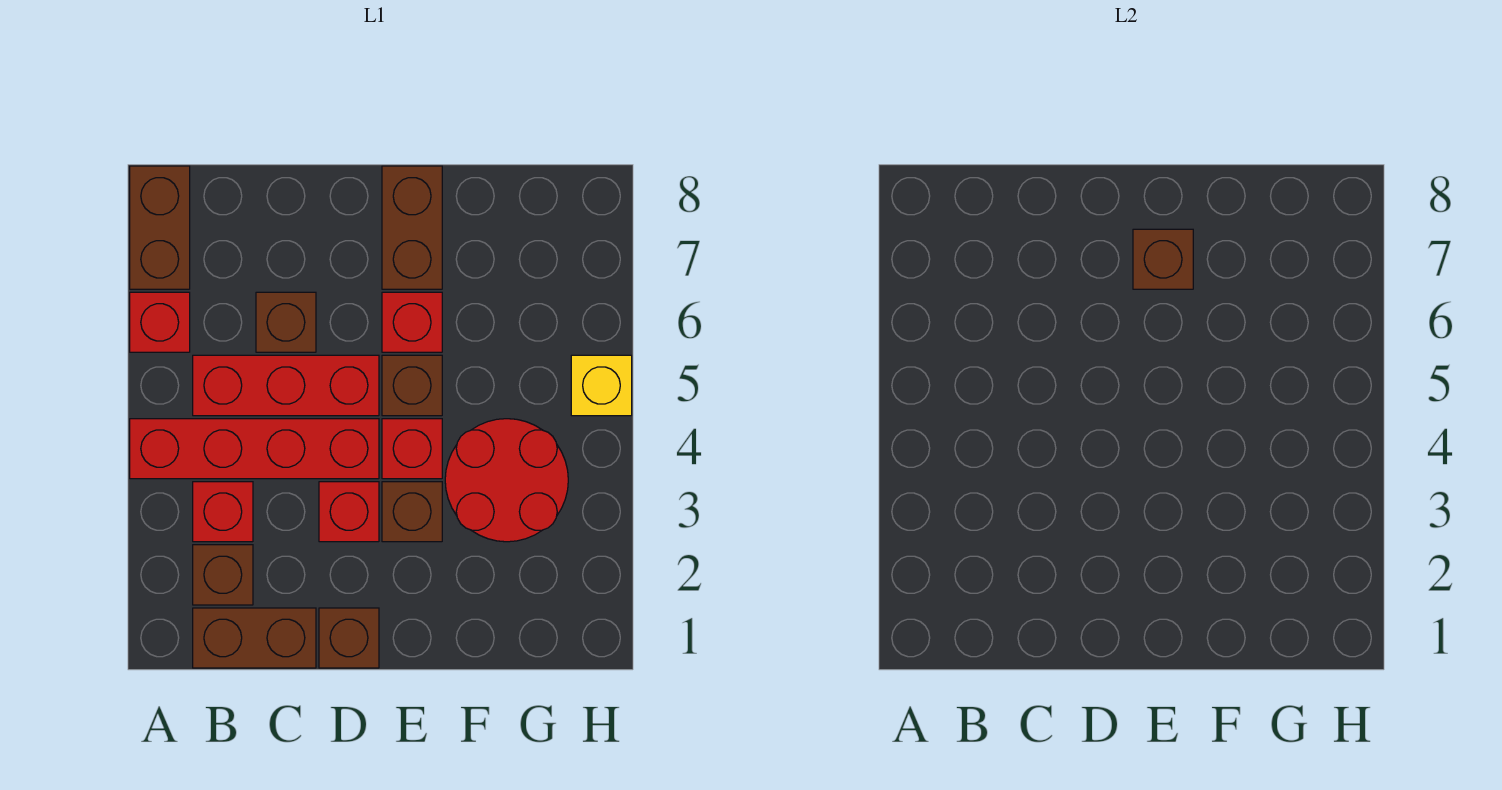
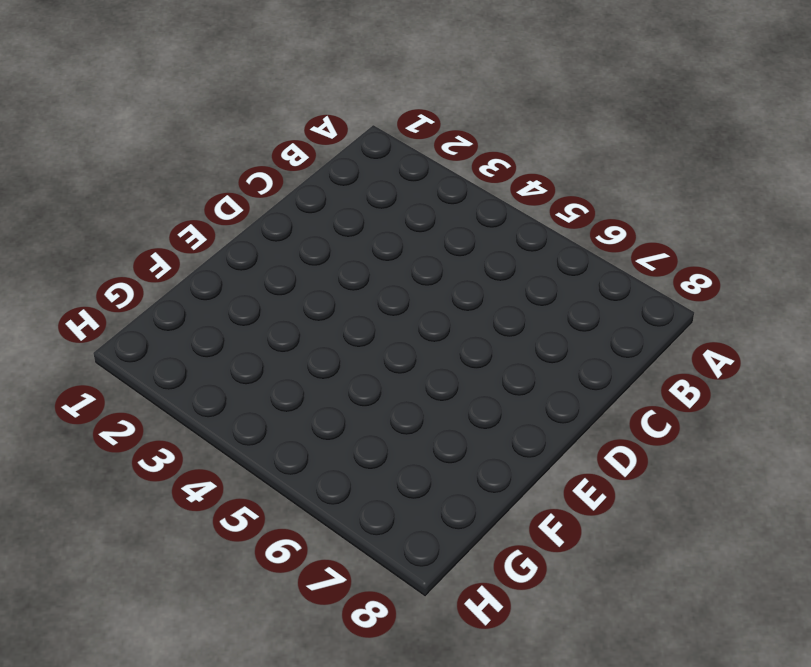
none -> red brick A4:D4 level 1
none -> red brick A6 level 1
none -> brown brick A7:A8 level 1

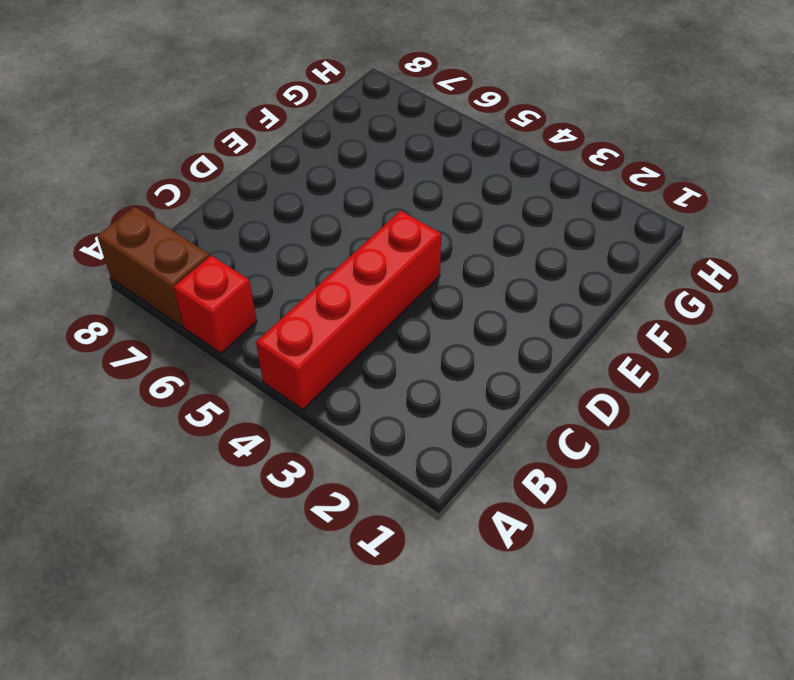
none -> brown brick B1:C1 level 1
none -> brown brick B2 level 1
none -> red brick B3 level 1

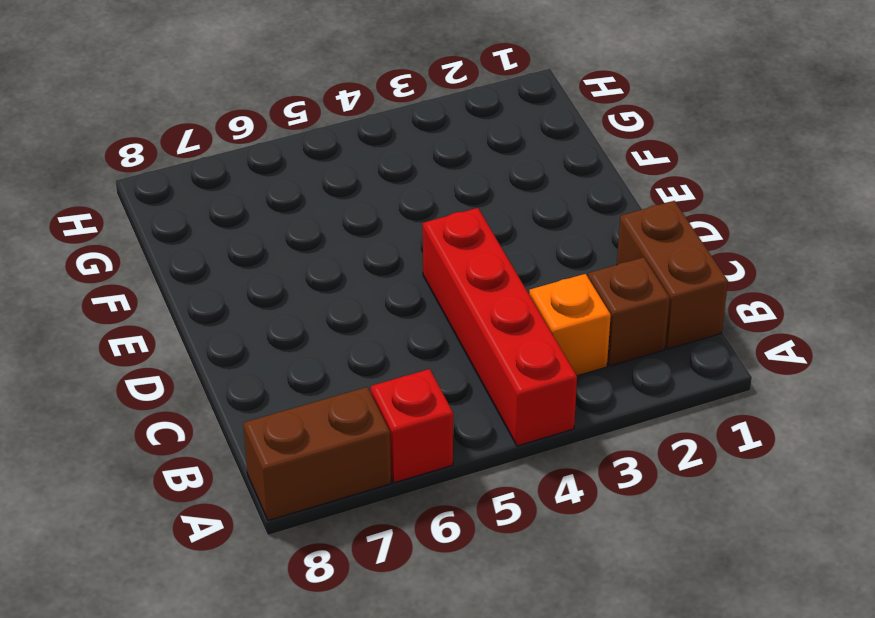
orange brick B3 level 1 -> red brick B3 level 1
none -> red brick B5:D5 level 1
none -> brown brick C6 level 1
none -> brown brick D1 level 1

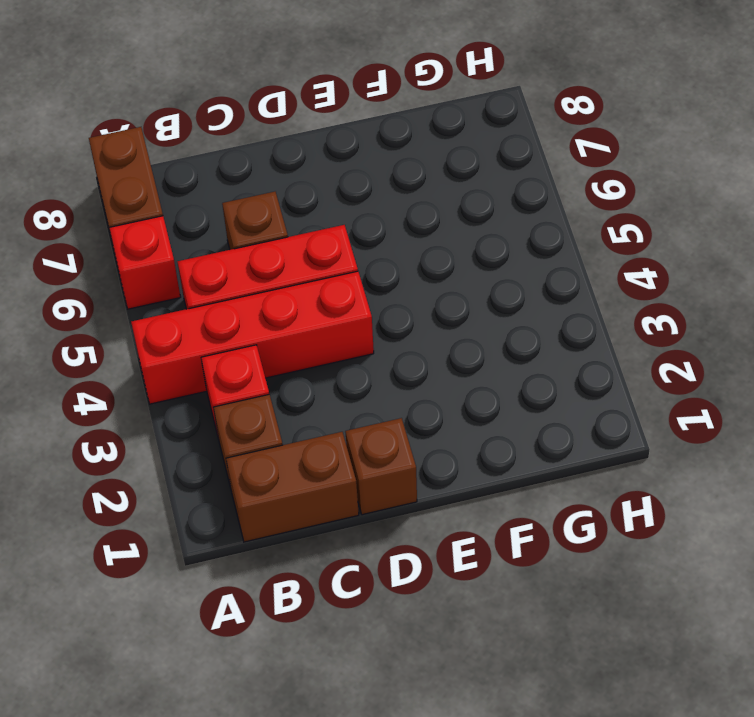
none -> red brick D3 level 1
none -> brown brick E3 level 1
none -> red brick E4 level 1

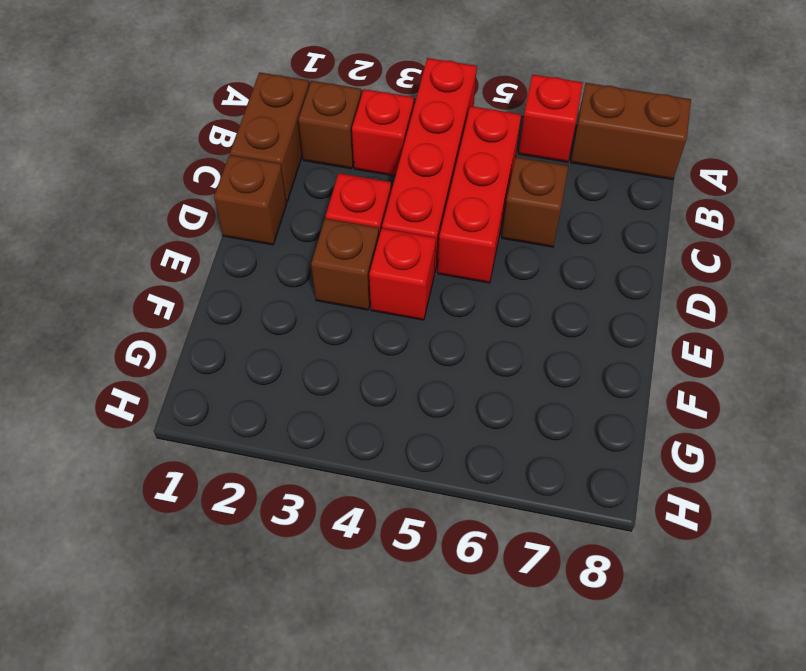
none -> brown brick E5 level 1
none -> red brick E6 level 1
none -> brown brick E7:E8 level 1

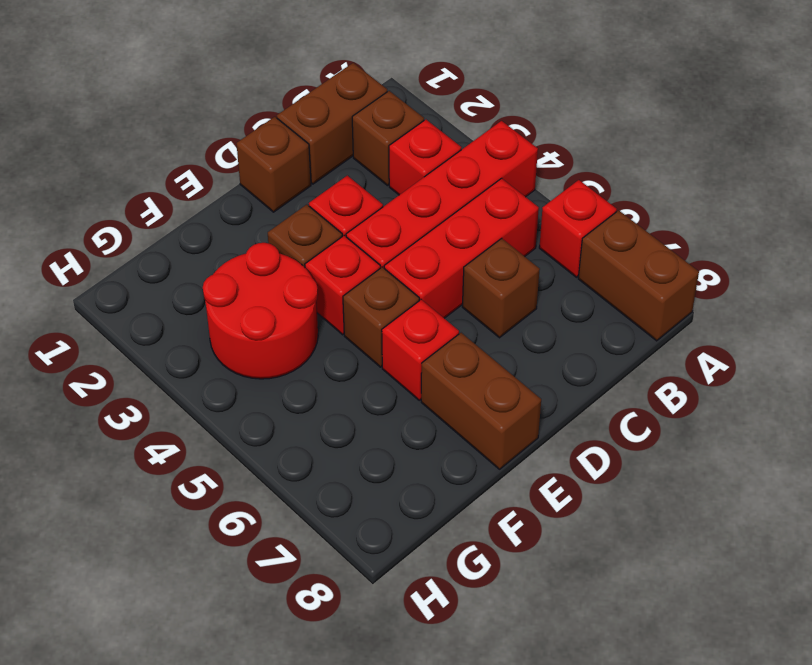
none -> yellow brick H5 level 1
none -> brown brick E7 level 2

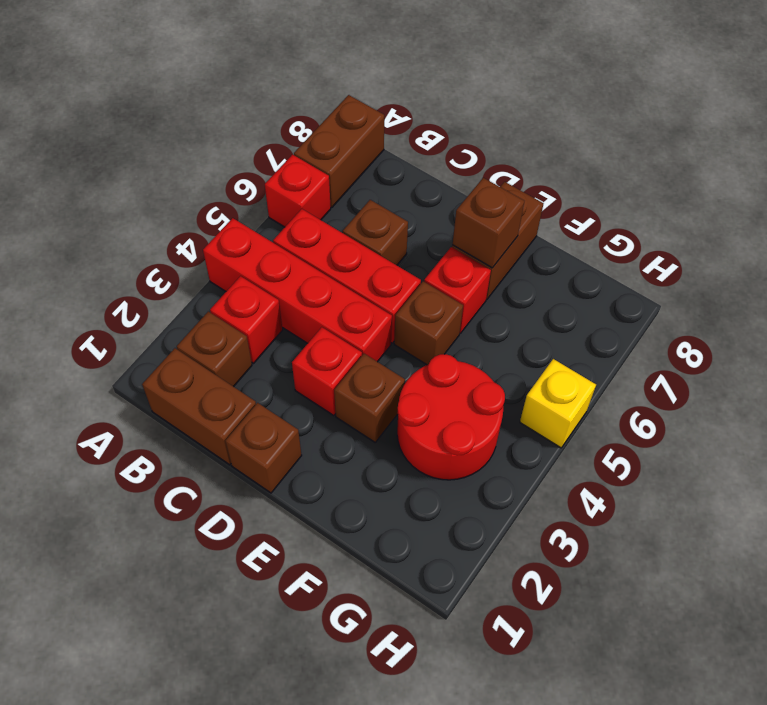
none -> red brick E4 level 1

